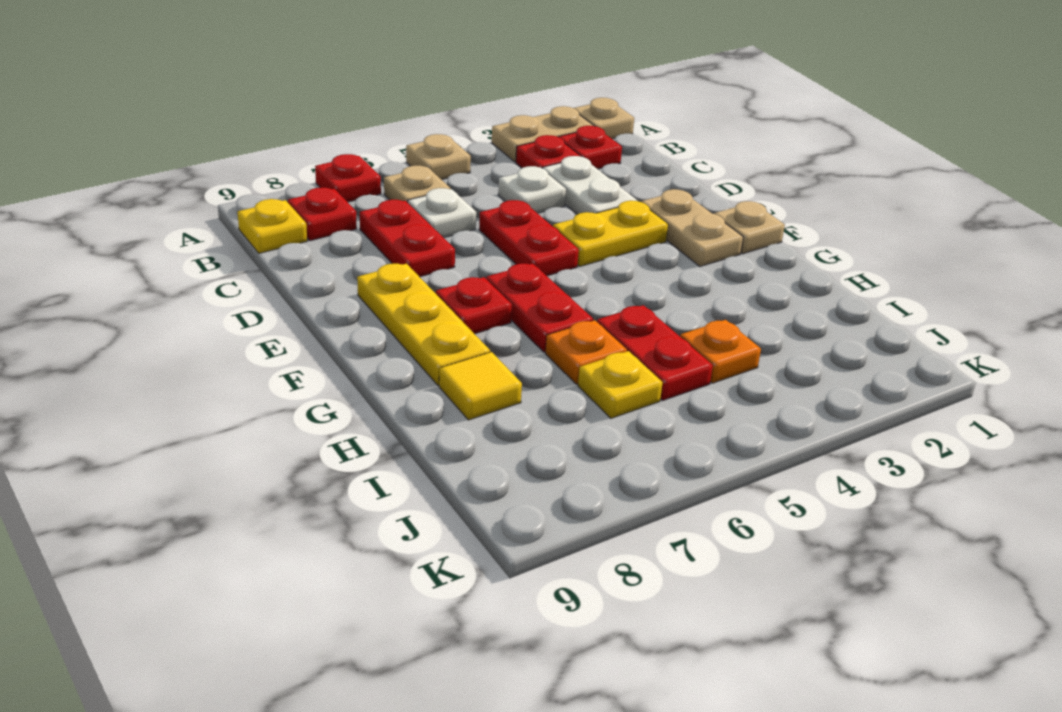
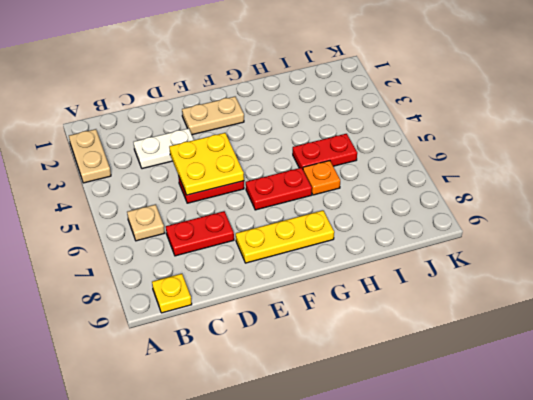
yellow plate D4:E5 level 2 -> none
none -> tan plate A1 level 1
none -> tan plate A5 level 1
none -> red plate A7 level 1

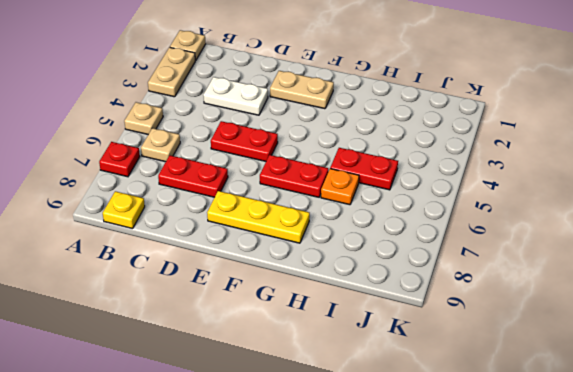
none -> red plate B2 level 1
none -> red plate B3 level 1
none -> red plate B8 level 1

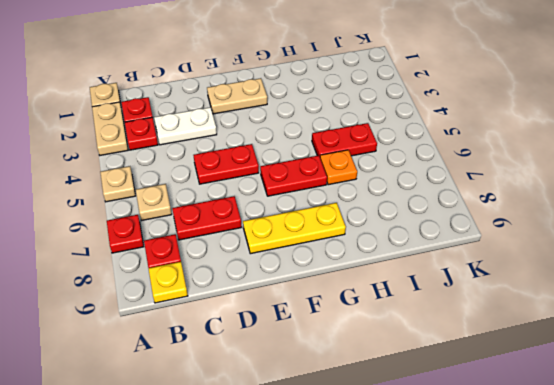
none -> white plate C4 level 1
none -> white plate C6 level 1
none -> yellow plate E3:E4 level 1

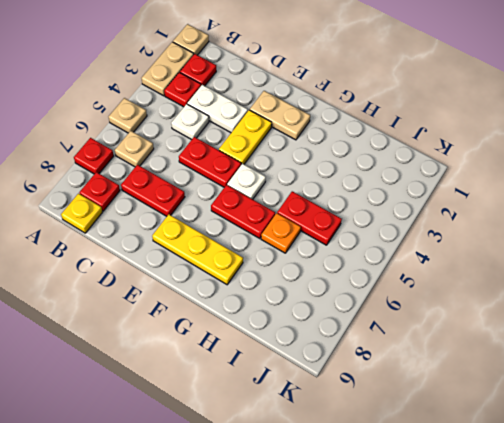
white plate F5 level 1 -> white plate C6 level 1
none -> tan plate F1 level 1
none -> red plate F7 level 1
none -> yellow tile H8 level 1

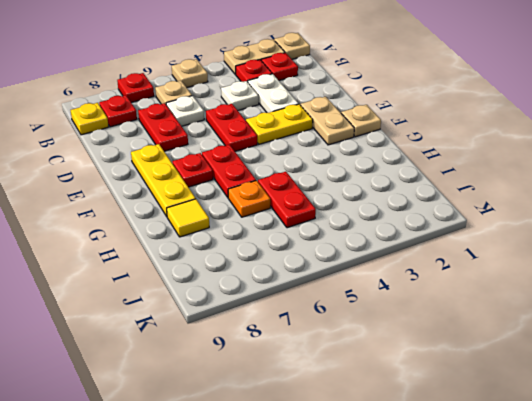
none -> orange plate I4 level 1
none -> yellow plate I6 level 1

